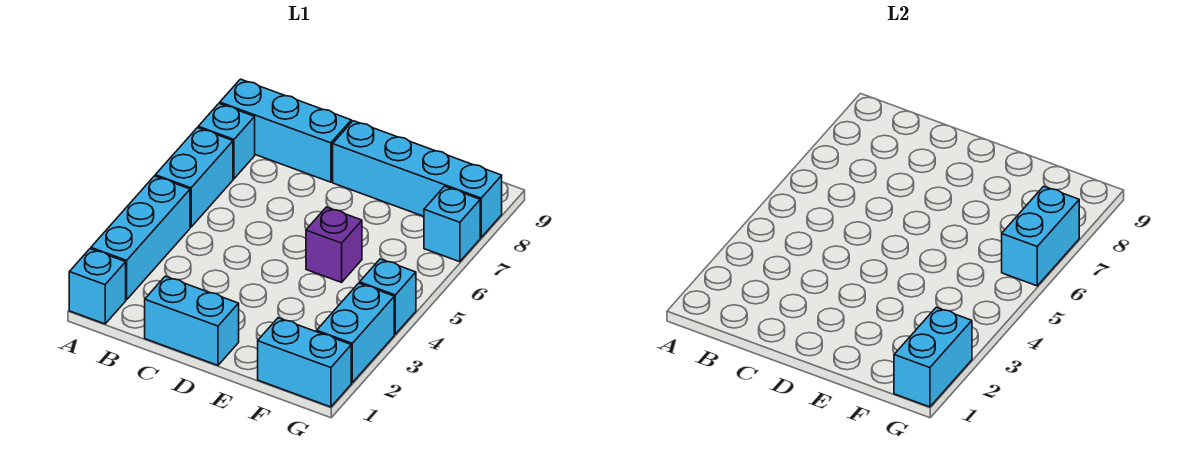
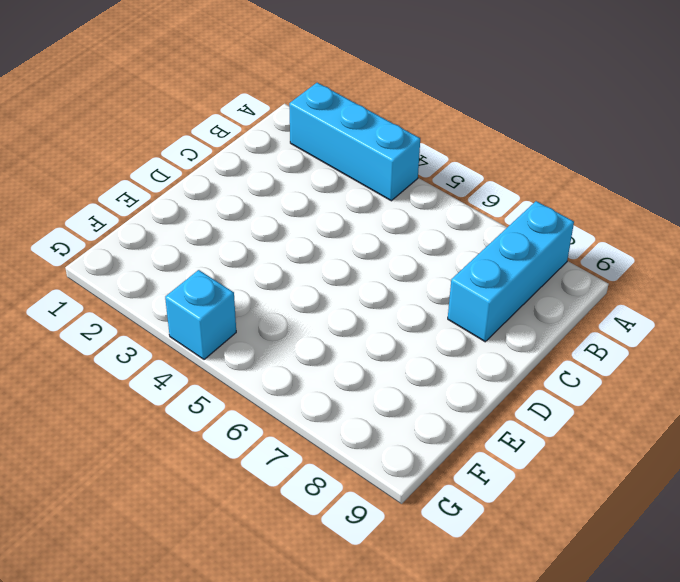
none -> cyan brick A1 level 1
none -> cyan brick A5:A6 level 1
none -> cyan brick A7 level 1

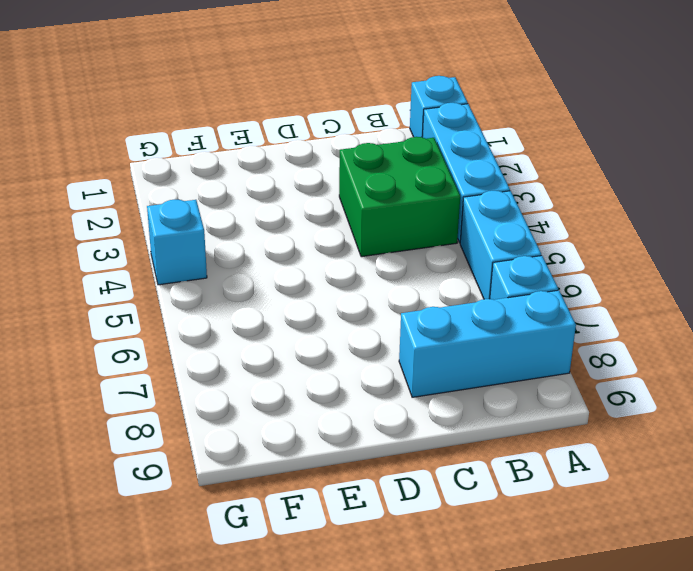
green brick B3:C4 level 1 -> none
none -> cyan brick C1:D1 level 1
none -> cyan brick D8:G8 level 1
none -> purple brick E5 level 1

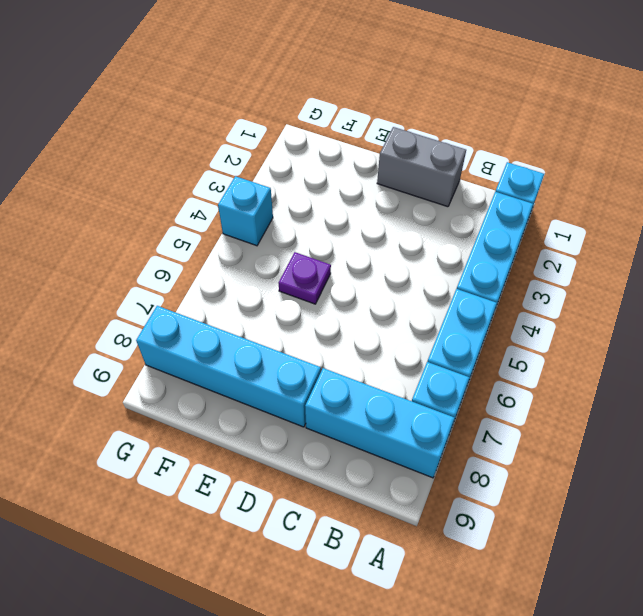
grey brick C1:D1 level 1 -> cyan brick C1:D1 level 1
purple plate E5 level 1 -> purple brick E5 level 1
none -> cyan brick F1:G1 level 1
none -> cyan brick G2:G3 level 1
none -> cyan brick G7 level 1

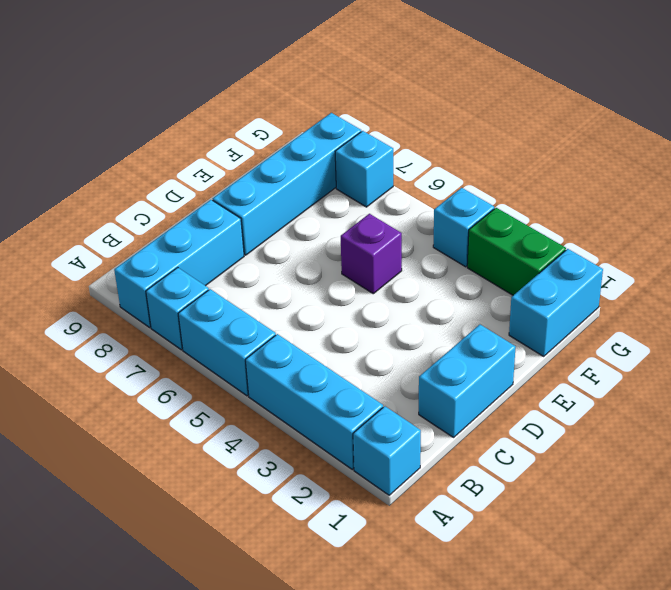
green brick G2:G3 level 1 -> cyan brick G2:G3 level 1
none -> cyan brick G1:G2 level 2
none -> cyan brick G6:G7 level 2

